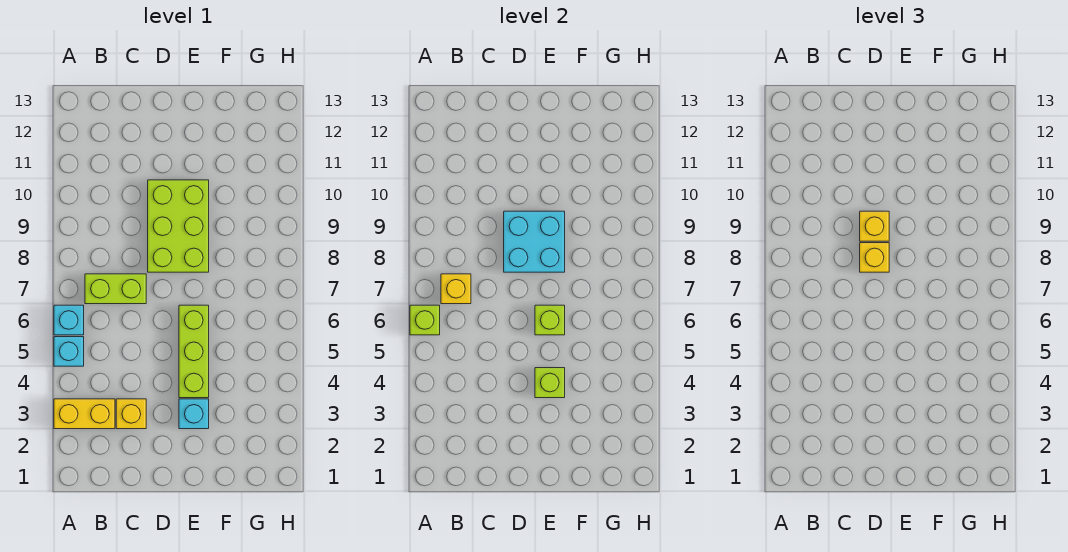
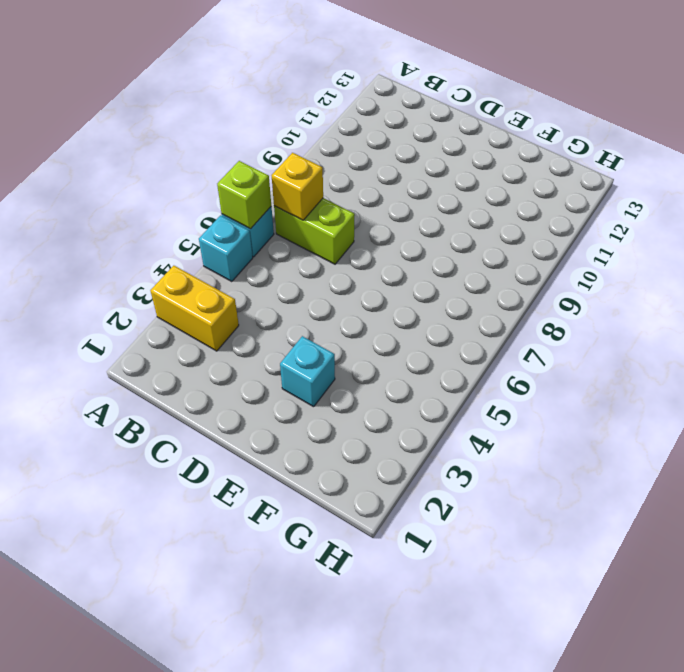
none -> yellow brick C3 level 1
none -> lime brick D8:E10 level 1
none -> lime brick E4:E6 level 1

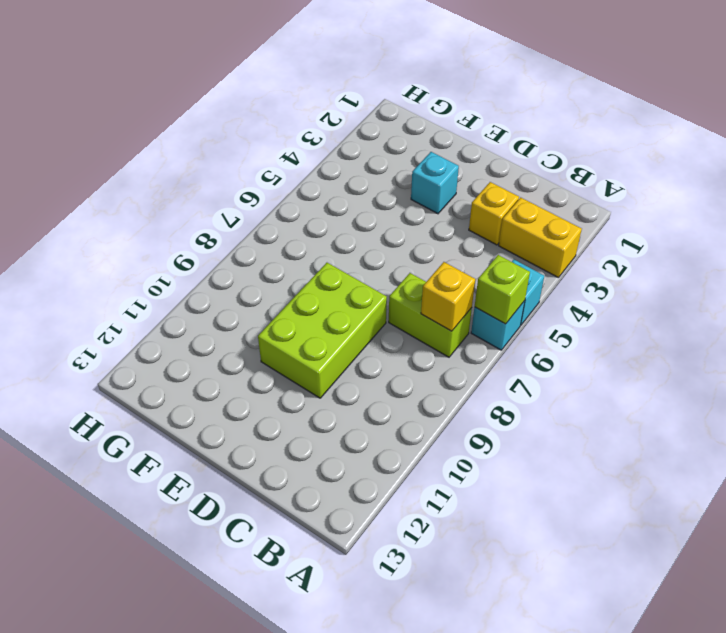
none -> lime brick E4:E6 level 1
none -> cyan brick D8:E9 level 2
none -> lime brick E4 level 2

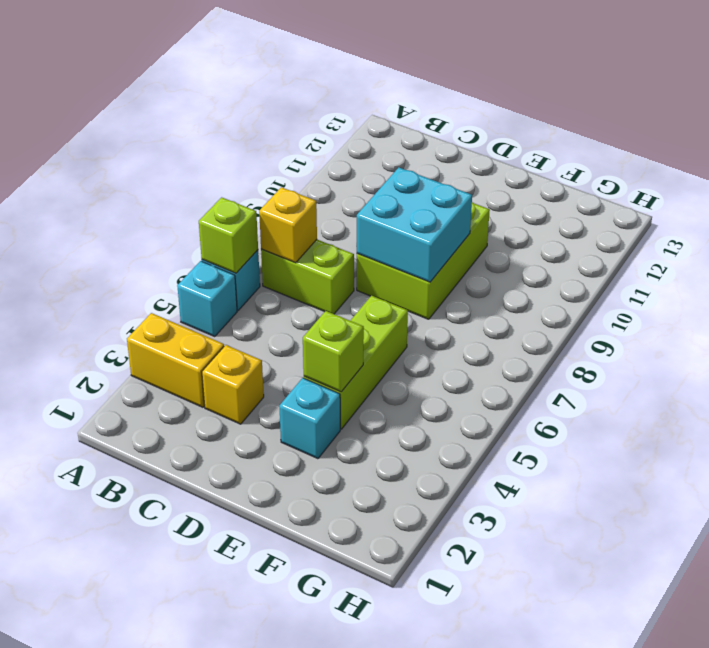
none -> lime brick E6 level 2
none -> yellow brick D8 level 3
none -> yellow brick D9 level 3

